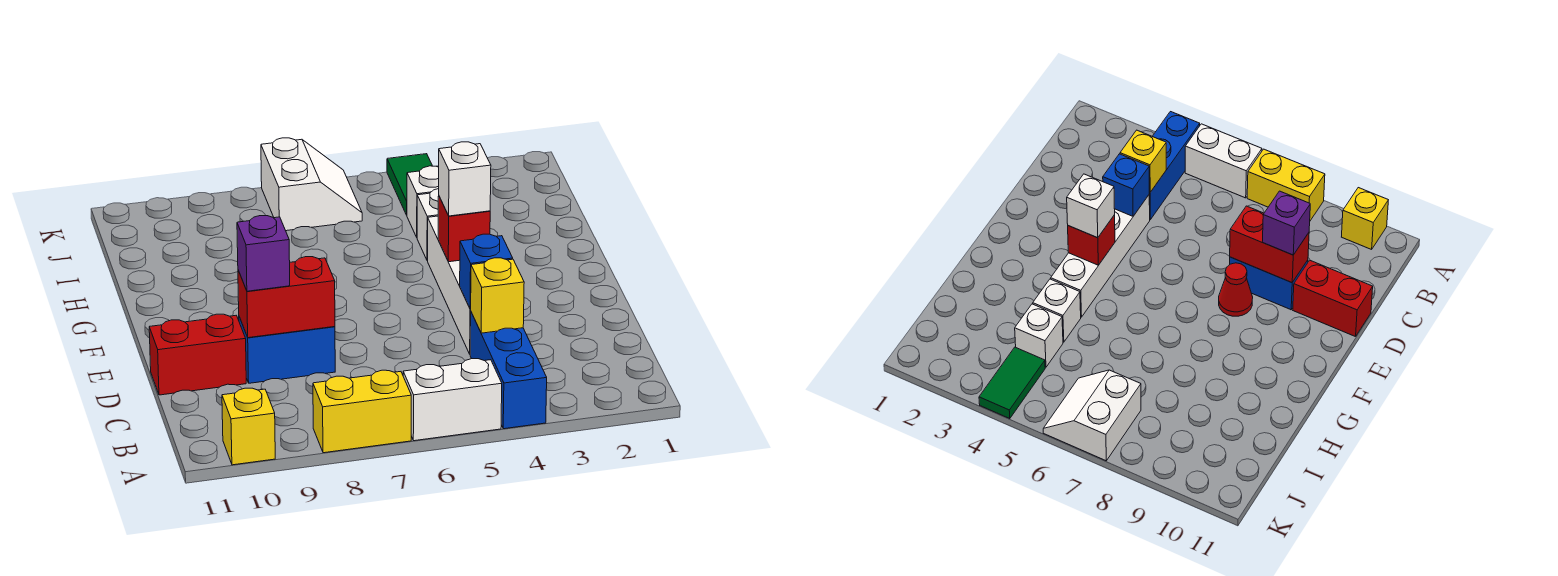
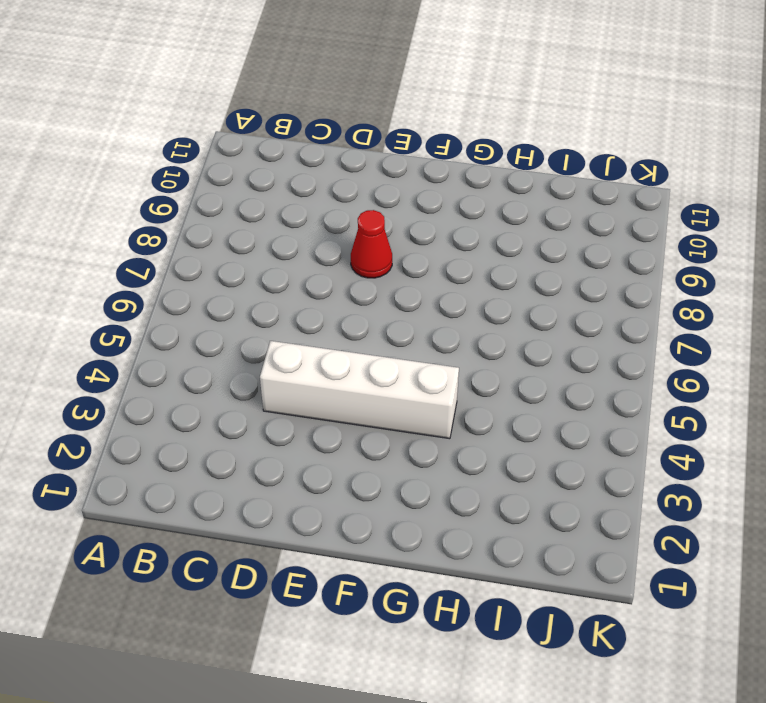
none -> blue brick A4:C4 level 1
none -> white brick A5:A6 level 1
none -> yellow brick A7:A8 level 1

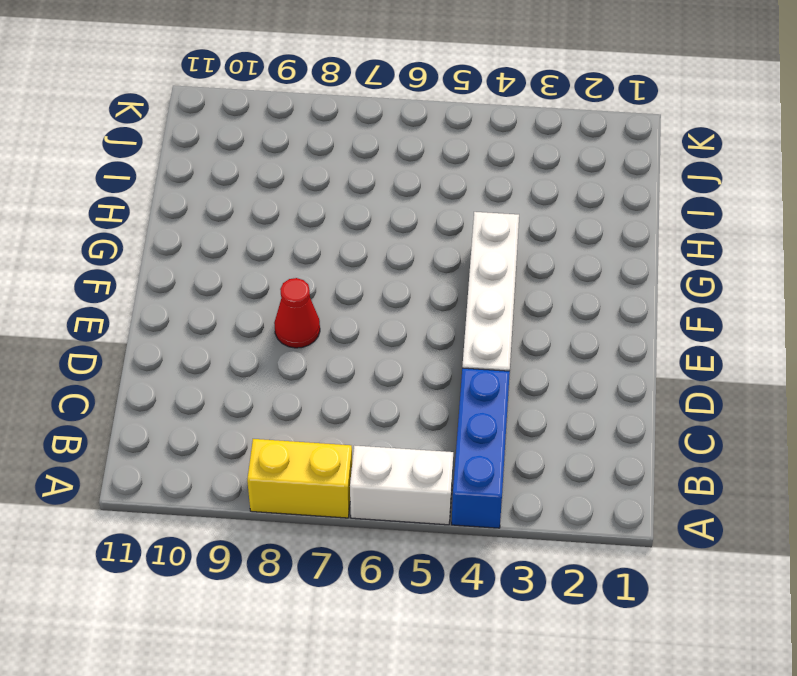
none -> yellow brick A10 level 1
none -> blue brick D8:D9 level 1
none -> red brick D10:D11 level 1

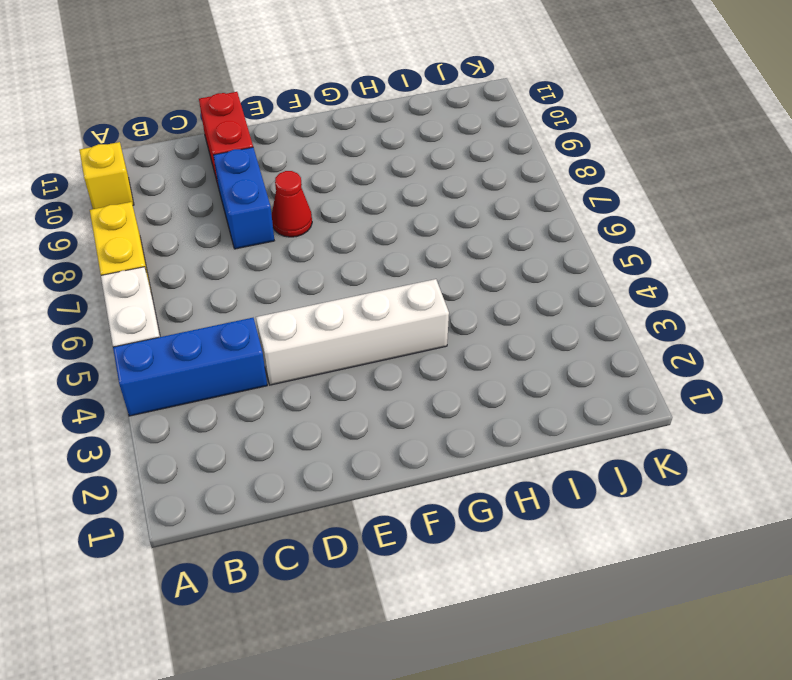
none -> white brick H4 level 1
none -> white brick I4 level 1
none -> green tile J4:K4 level 1

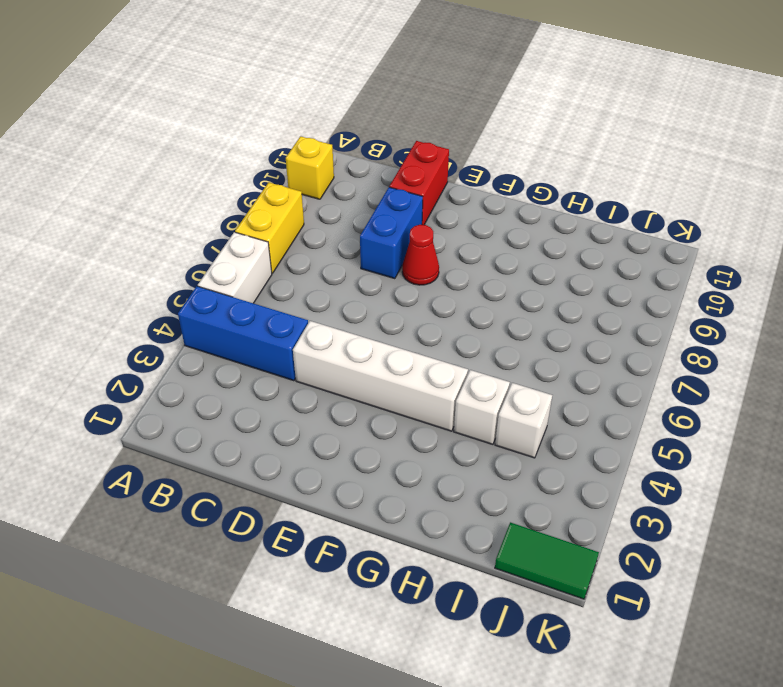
green tile J1:K1 level 1 -> green tile J4:K4 level 1
none -> white slope J6:K7 level 1 top 7
none -> yellow brick C4 level 2
none -> blue brick D4 level 2

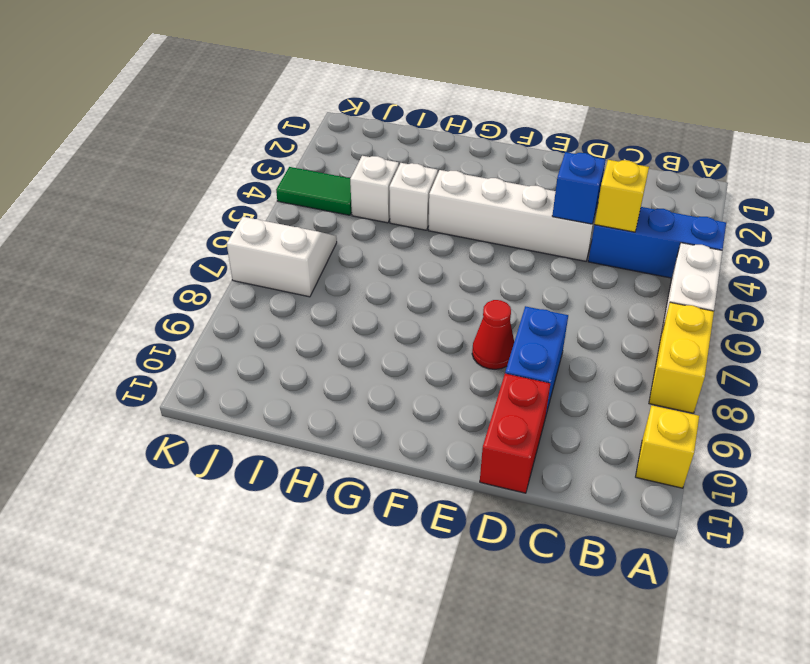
none -> red brick D8:D9 level 2
none -> red brick F4 level 2
none -> purple brick D9 level 3

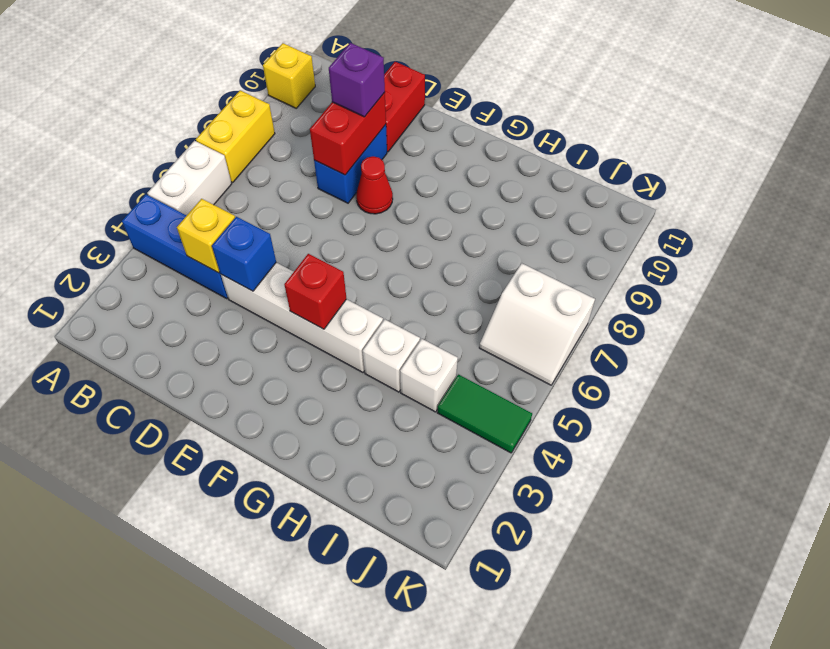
none -> white brick F4 level 3

